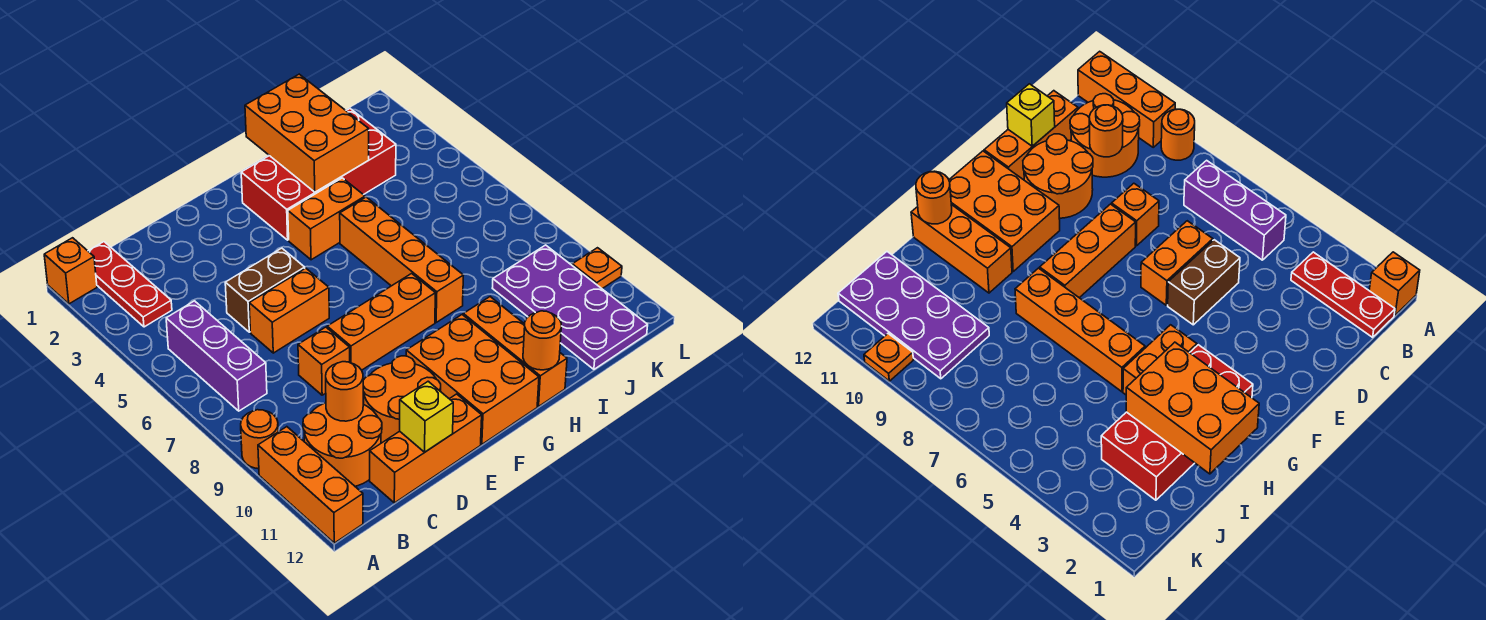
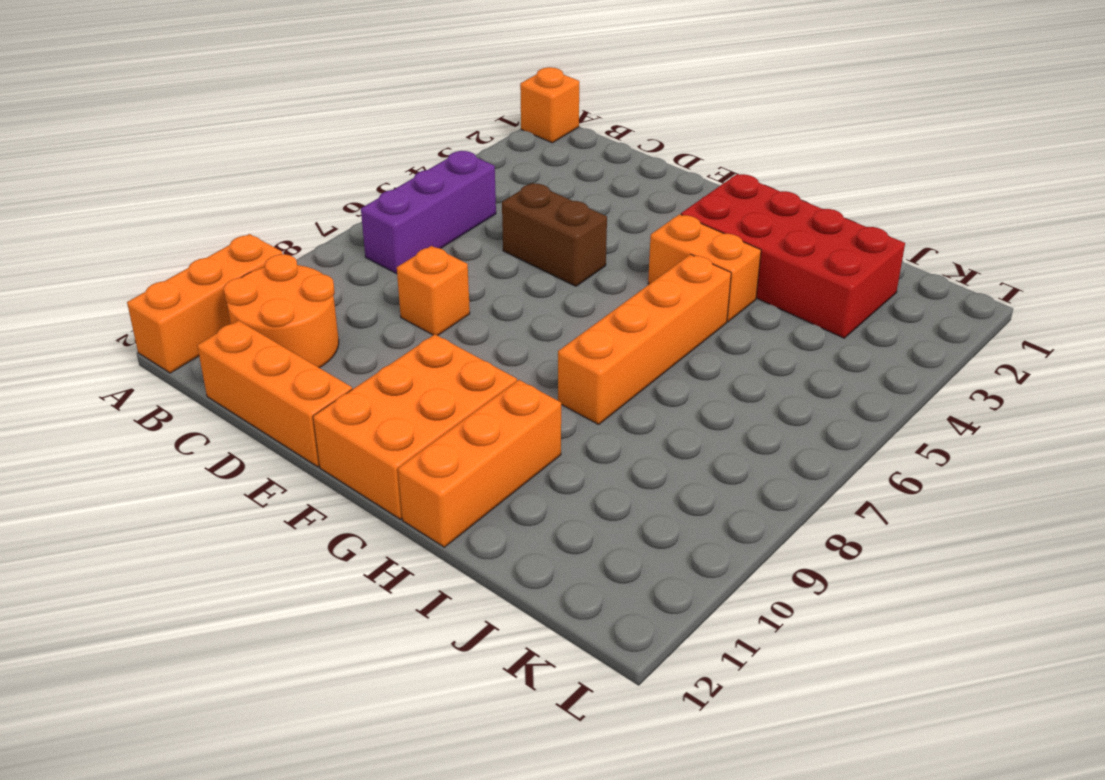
none -> orange round brick A9 level 1
none -> red plate B1:B3 level 1
none -> orange brick D6:E6 level 1

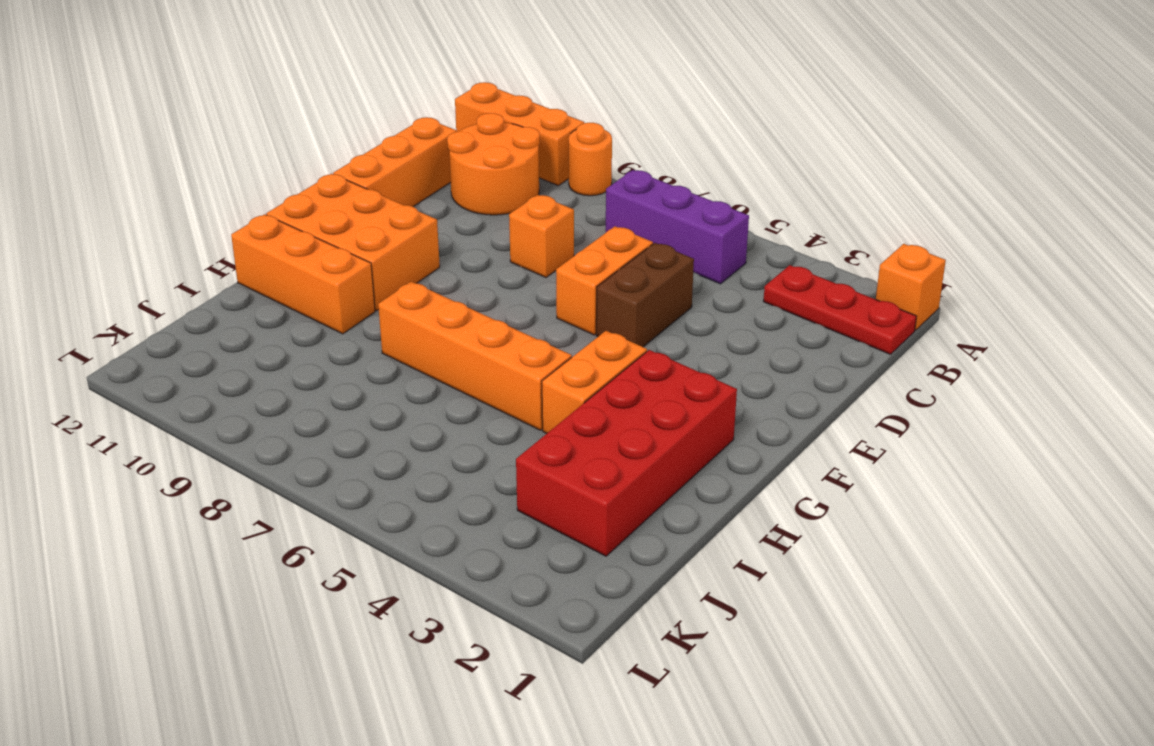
none -> orange round brick D10:E11 level 1
none -> orange brick E8:G8 level 1
none -> purple plate J9:K12 level 1

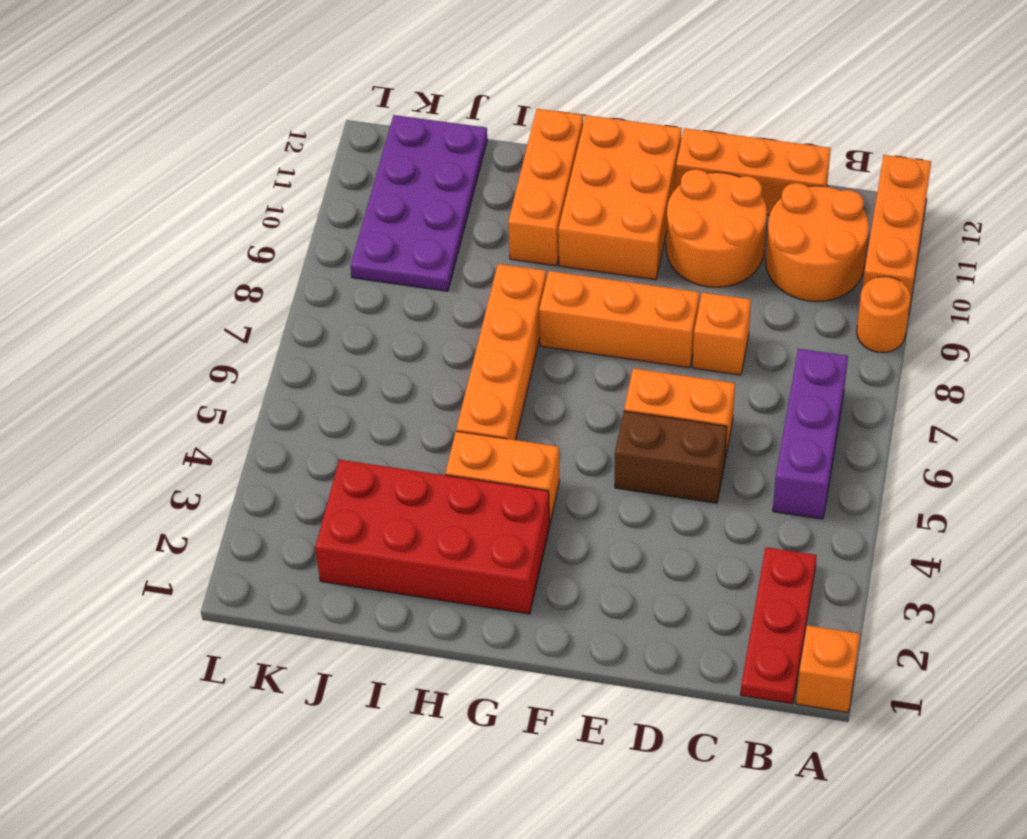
none -> orange plate L10 level 1
none -> orange round brick C10 level 2
none -> yellow brick D12 level 2

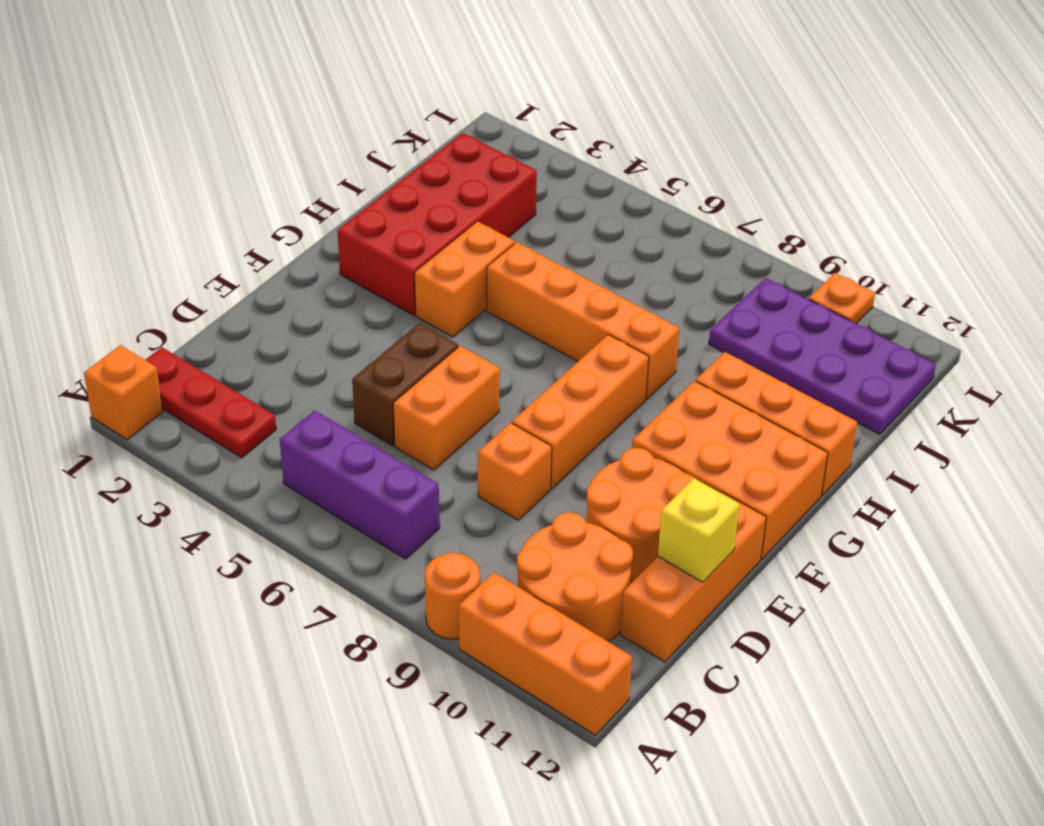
none -> orange round brick C10 level 2
none -> orange brick H1:I3 level 2
none -> orange round brick H12 level 2

